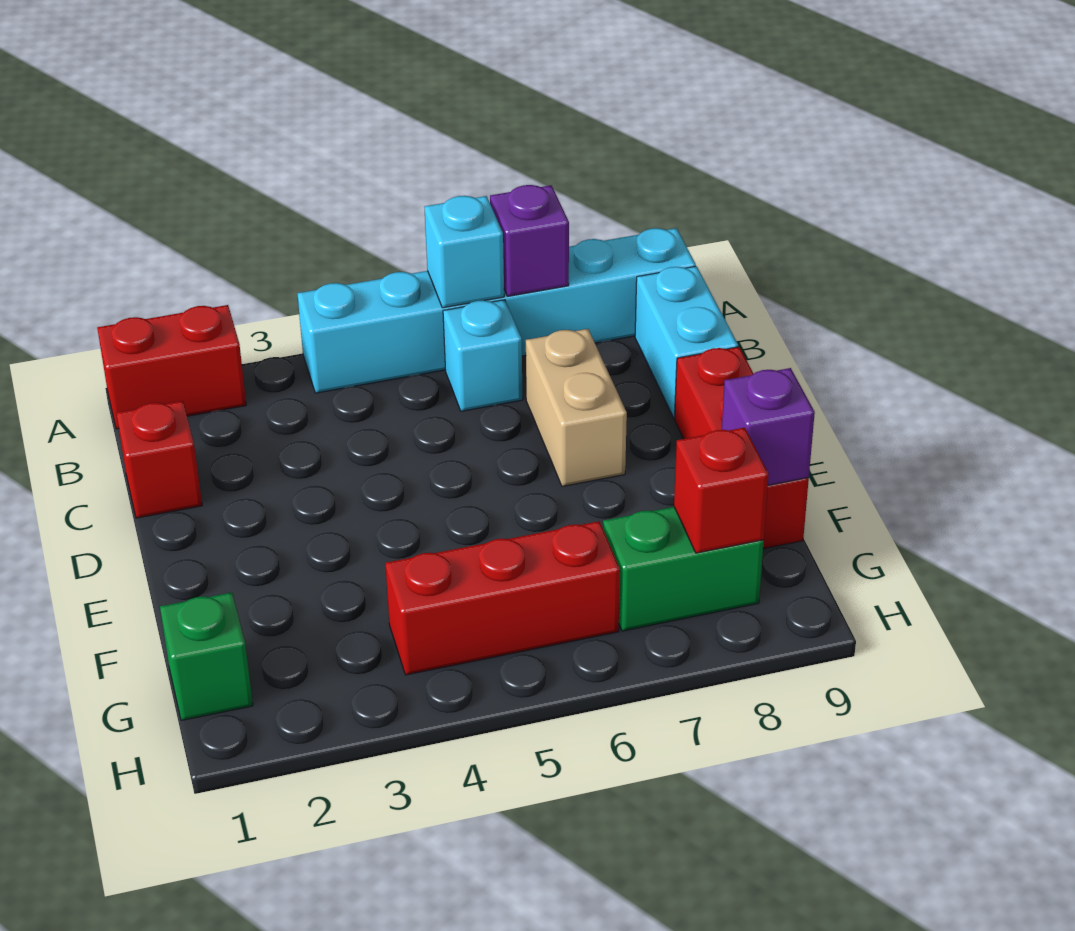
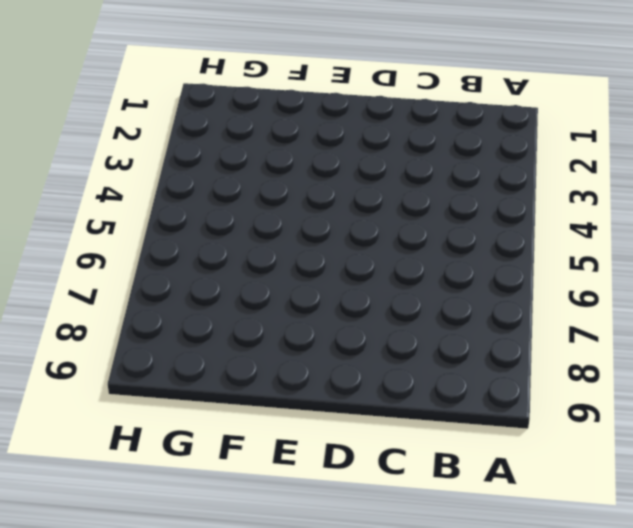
none -> red brick A1:A2 level 1
none -> cyan brick A4:A9 level 1
none -> cyan brick B6 level 1

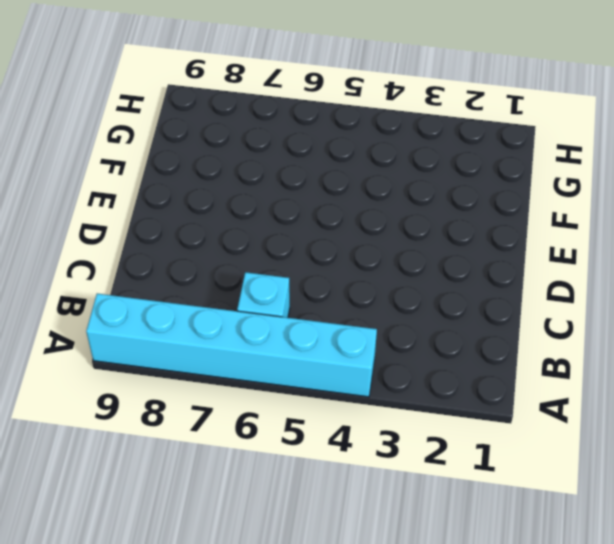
none -> red brick A1:A2 level 1
none -> cyan brick B9:C9 level 1
none -> red brick C1 level 1

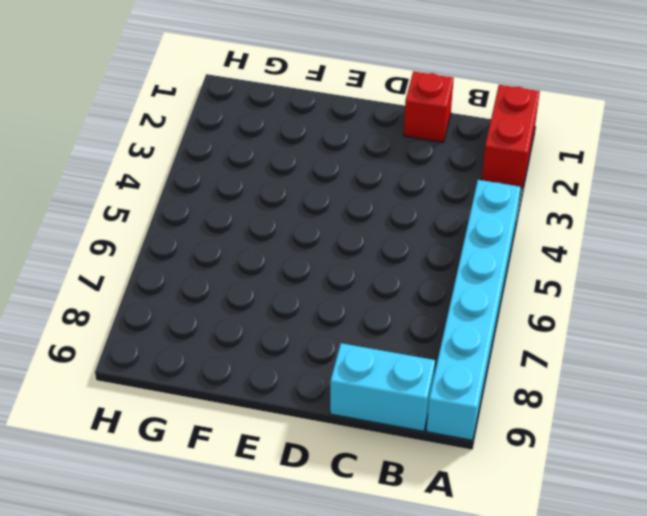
none -> cyan brick B6 level 1
none -> tan brick C7:D7 level 1
none -> red brick D9:F9 level 1

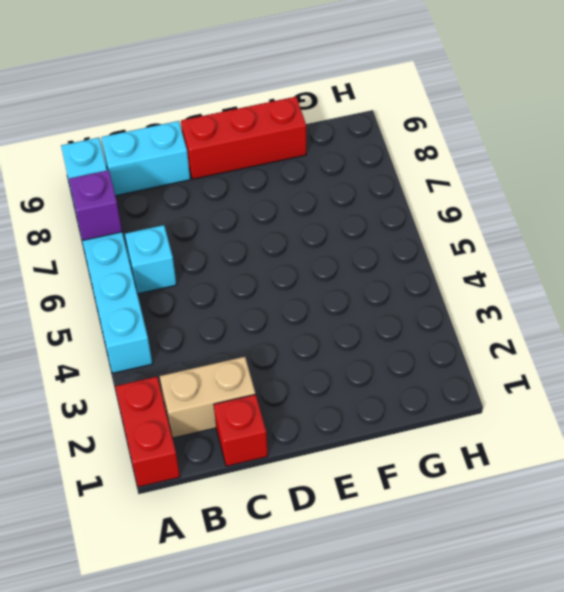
tan brick B2:C2 level 1 -> tan brick C7:D7 level 1
none -> green brick G1 level 1
none -> red brick G4:G6 level 1
none -> green brick G7:G8 level 1

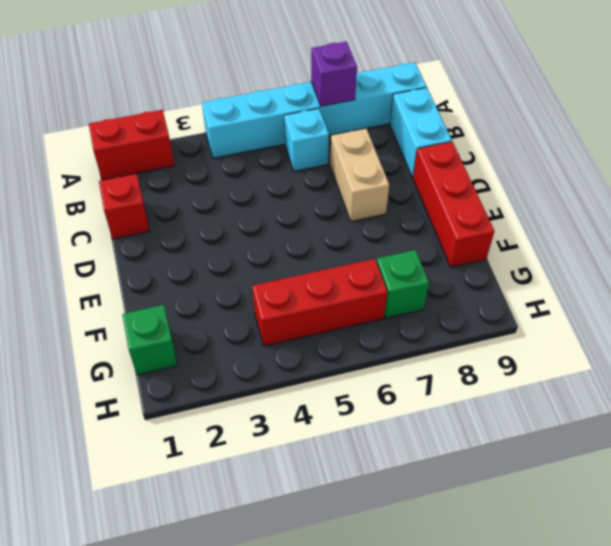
green brick G7 level 1 -> green brick G7:G8 level 1
none -> cyan brick A6 level 2
none -> purple brick F9 level 2
none -> red brick G8 level 2

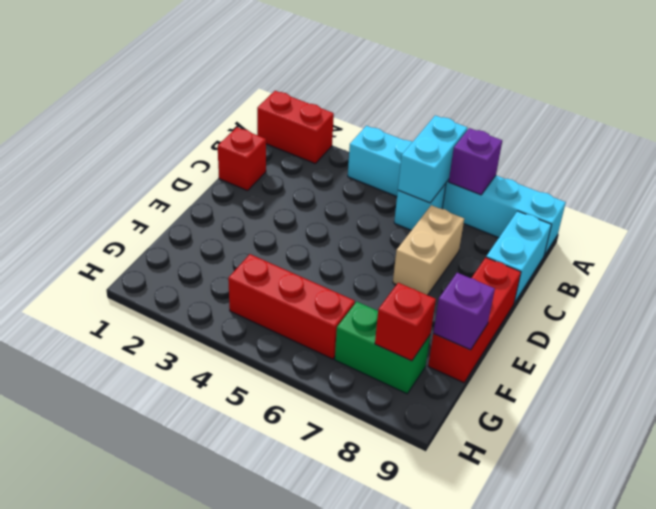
cyan brick A6:B6 level 2 -> cyan brick A6 level 2
none -> green brick G1 level 1

